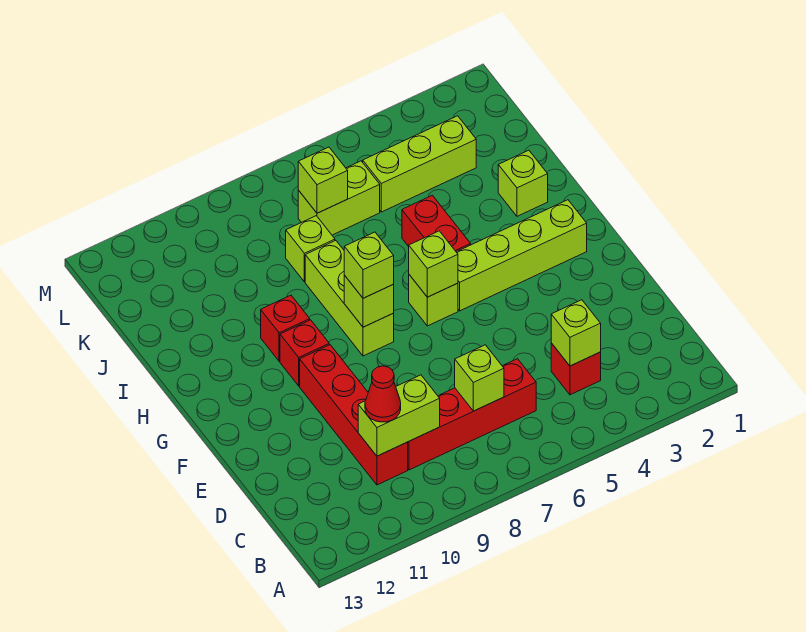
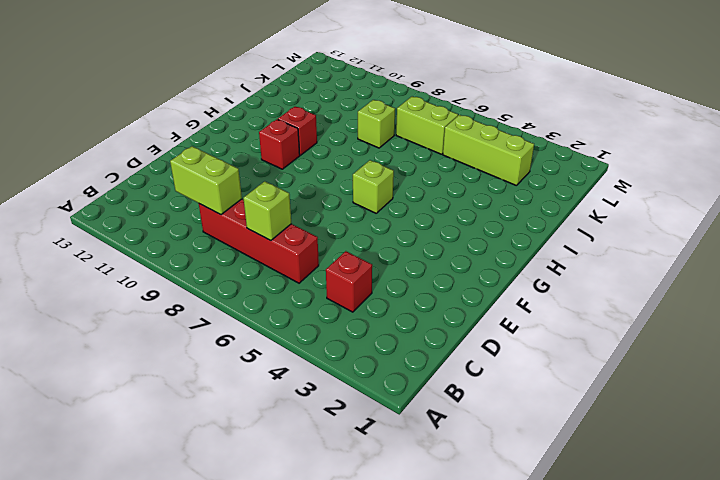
none -> red brick C10:F10 level 1
none -> lime brick G2:G5 level 1
none -> lime brick G8:I8 level 1

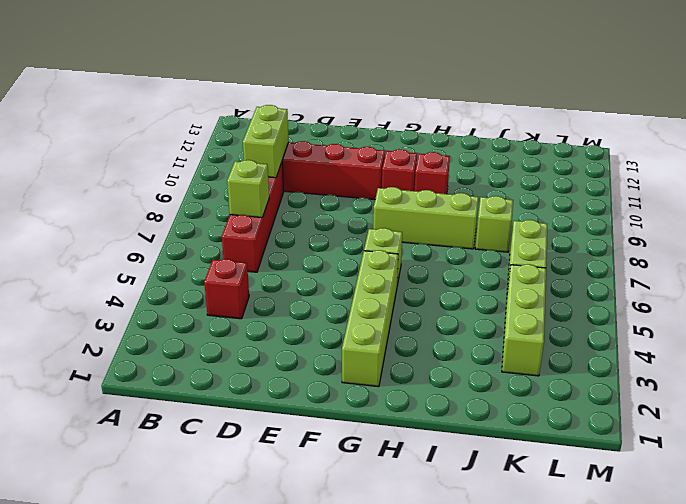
none -> red brick H5:I5 level 1
none -> lime brick I2 level 1
none -> lime brick C4 level 2

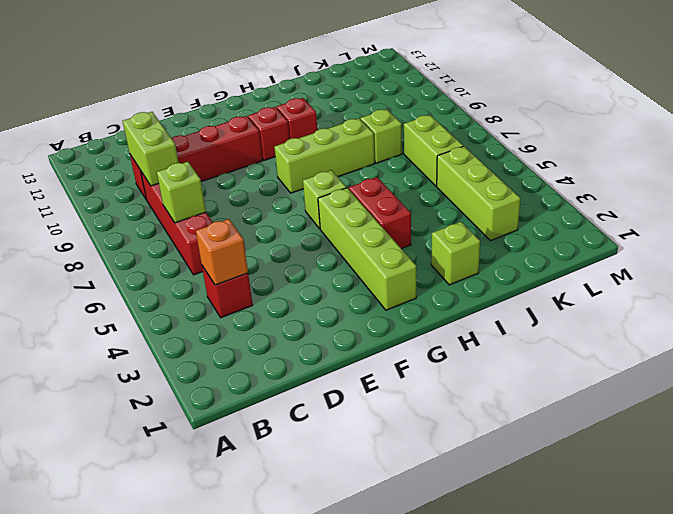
orange brick C4 level 2 -> lime brick C4 level 2
red brick H4:H5 level 1 -> red brick H5:I5 level 1
none -> lime brick G6 level 2
none -> lime brick G8 level 2
none -> lime brick K7 level 2

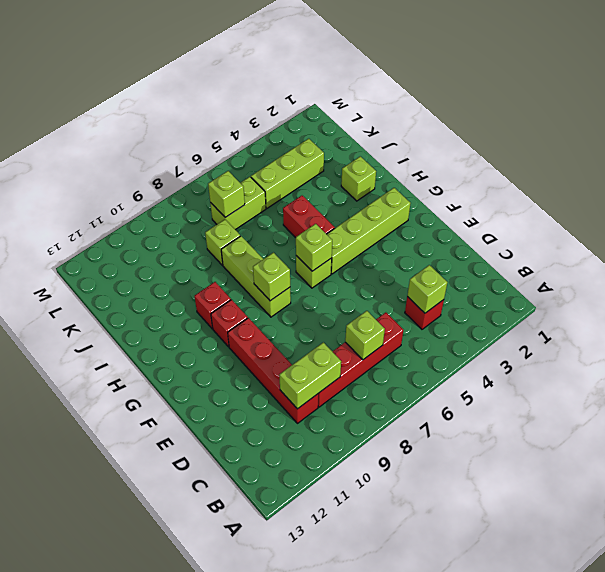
none -> red cone C10 level 3
none -> lime brick G8 level 3

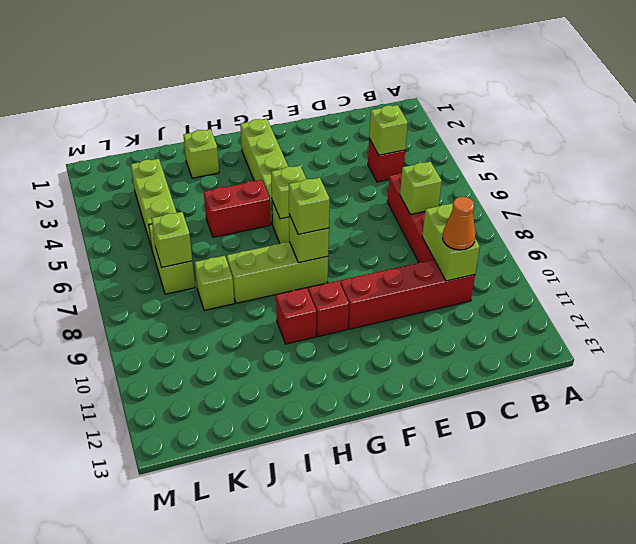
orange cone C10 level 3 -> red cone C10 level 3

